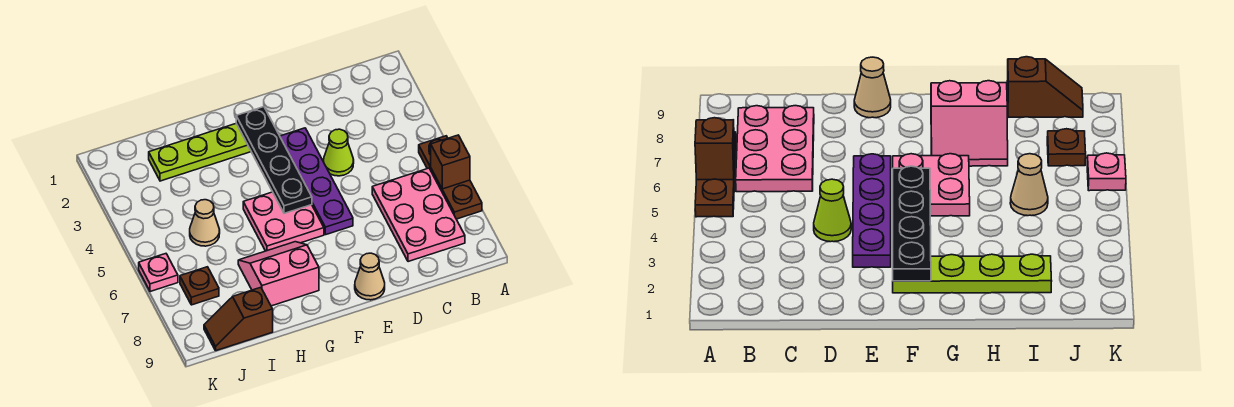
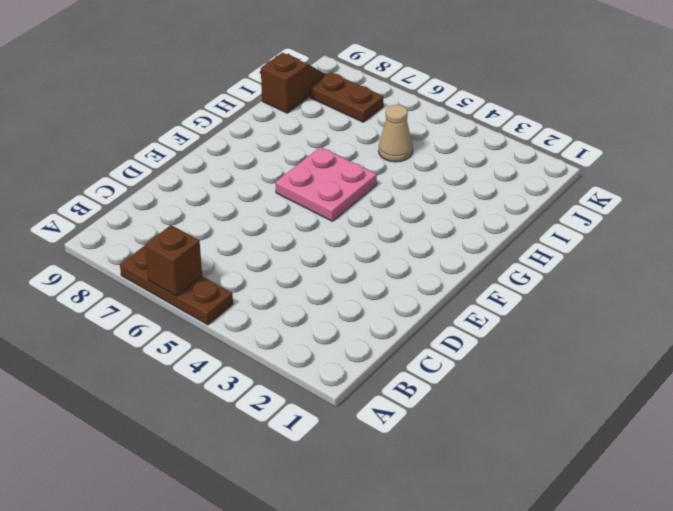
brown plate J7:J8 level 1 -> brown plate J7 level 1
none -> pink plate B6:C8 level 1
none -> lime cone D4 level 1
none -> purple plate E3:E6 level 1

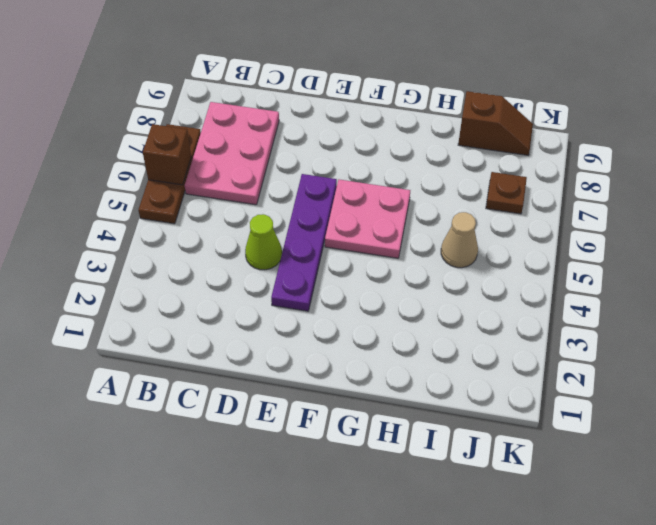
none -> tan cone E9 level 1
none -> lime plate F2:I2 level 1
none -> pink slope G7:H8 level 1 top 8

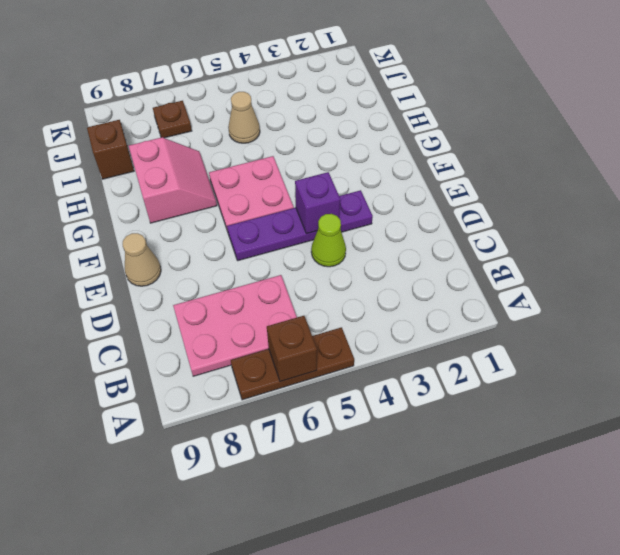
purple brick E4 level 2 -> none
none -> lime plate F2:I2 level 1
none -> pink plate K6 level 1
none -> black plate F2:F5 level 2

